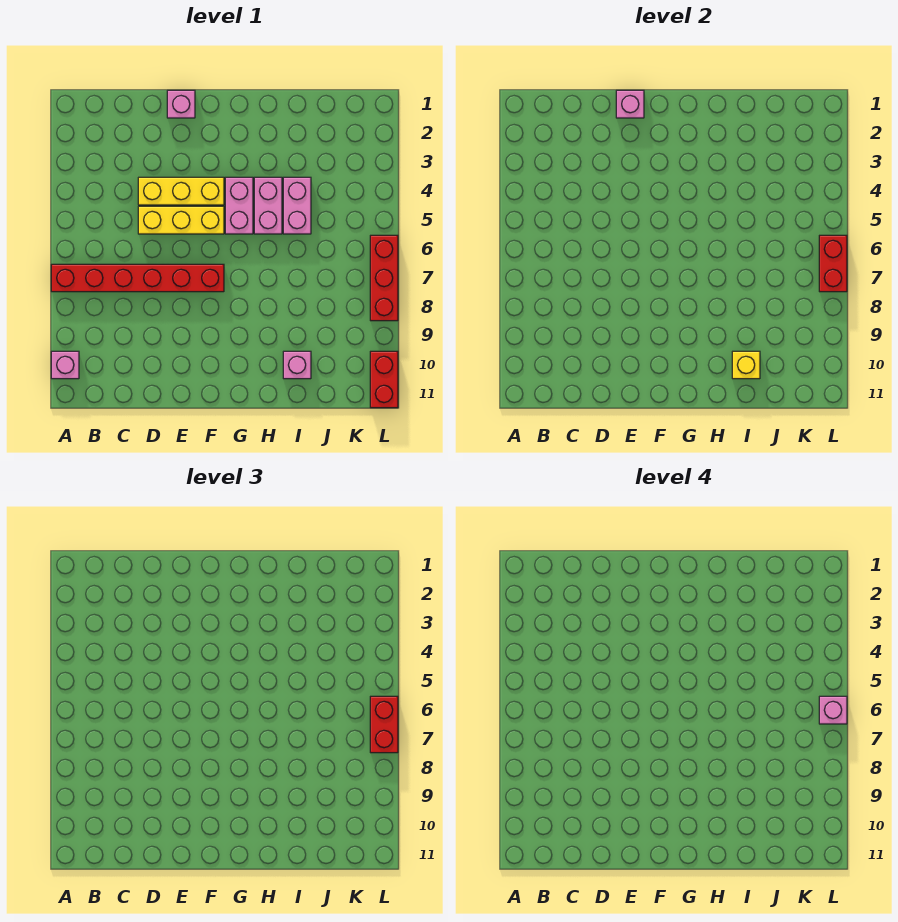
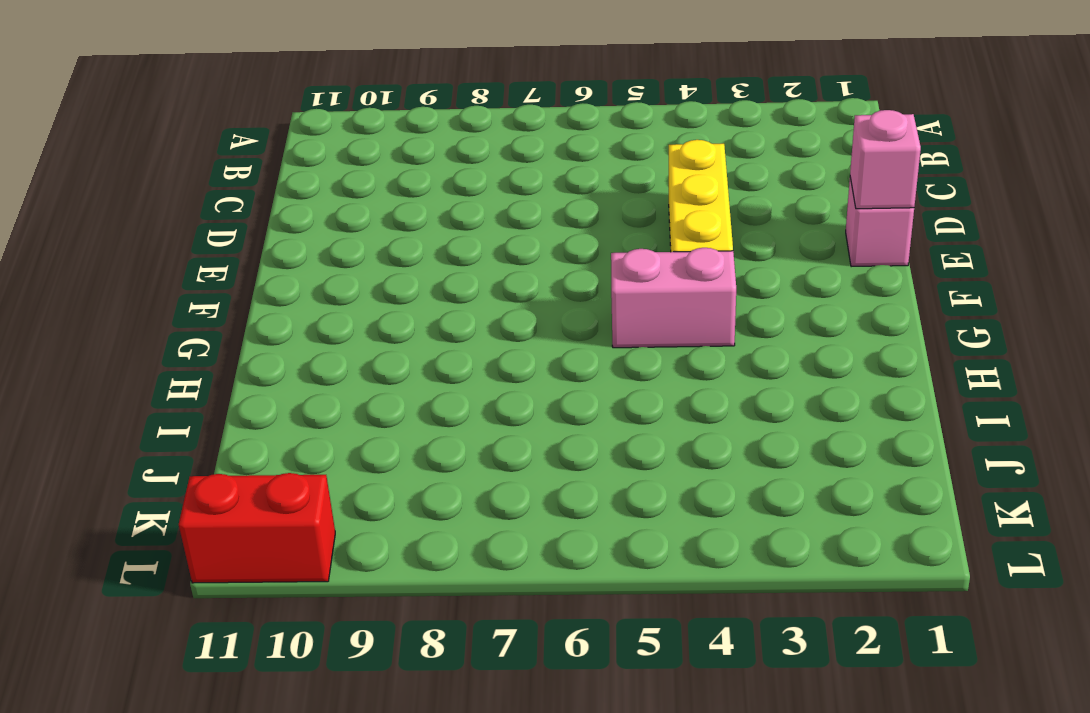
none -> red brick A7:F7 level 1
none -> pink brick A10 level 1
none -> yellow brick D5:F5 level 1

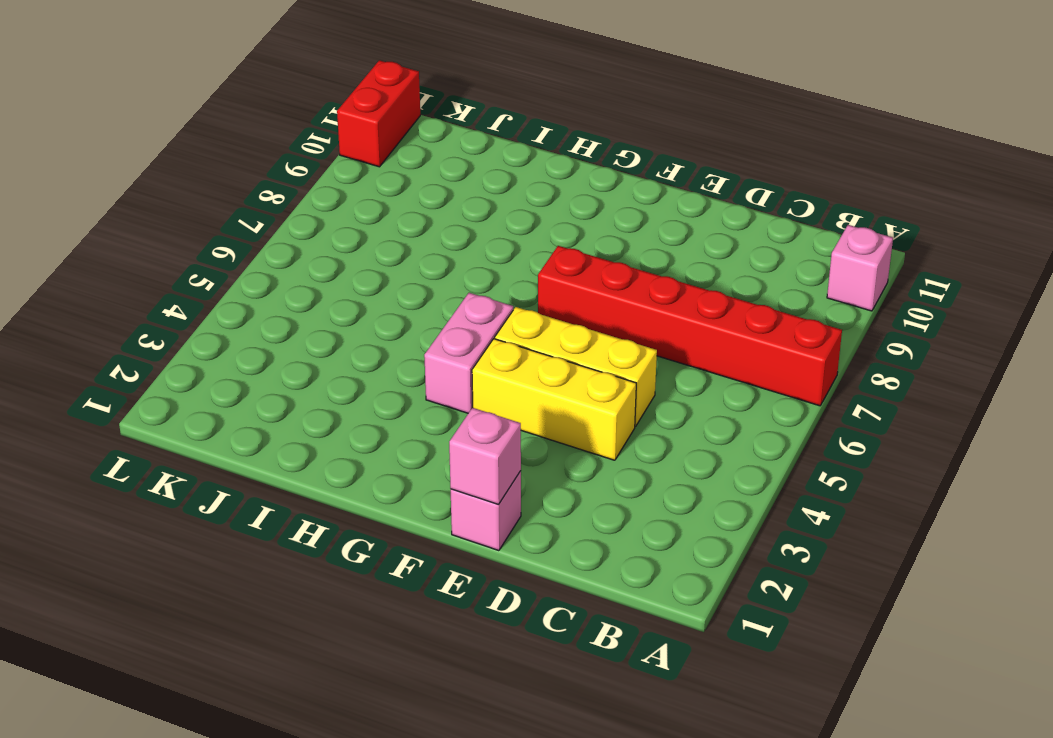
none -> pink brick H4:H5 level 1
none -> pink brick I4:I5 level 1
none -> pink brick I10 level 1

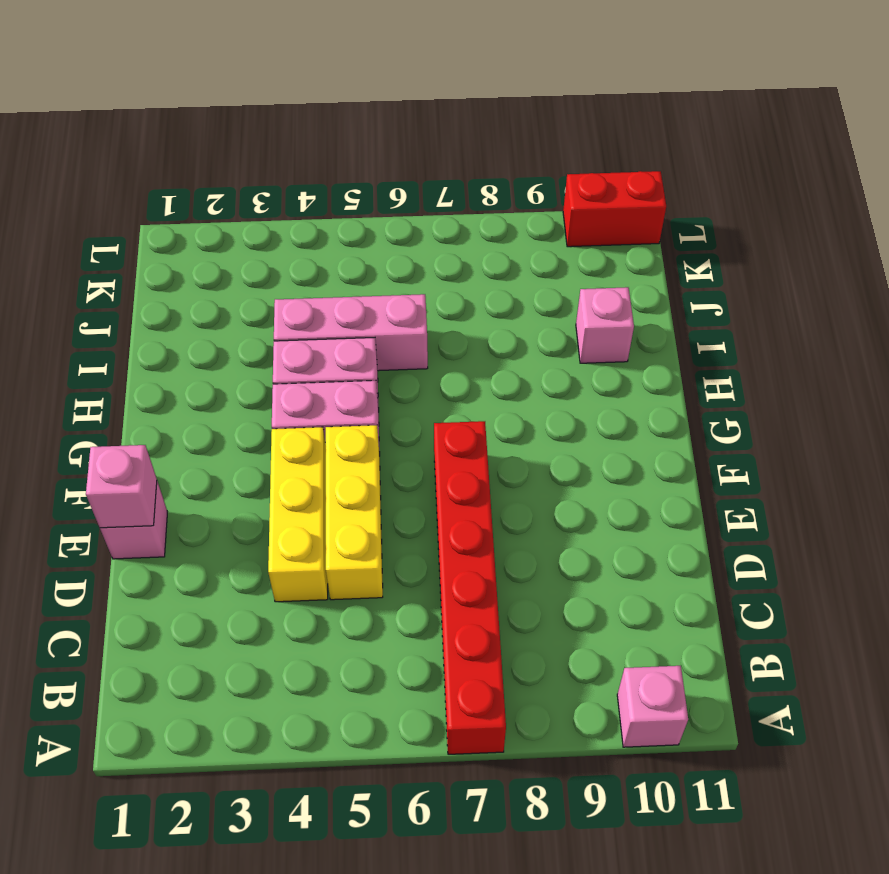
pink brick I4:I6 level 1 -> pink brick I4:I5 level 1
none -> red brick L6:L8 level 1
none -> yellow brick I10 level 2
none -> red brick L6:L7 level 2

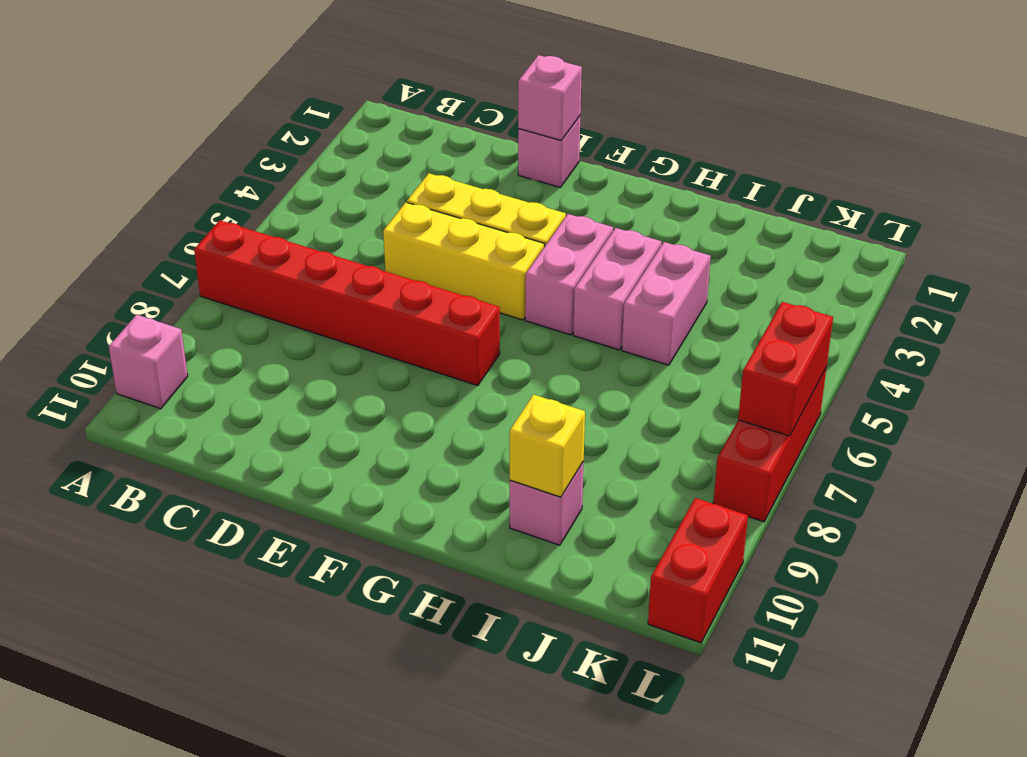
none -> red brick L6:L7 level 3
none -> pink brick L6 level 4

